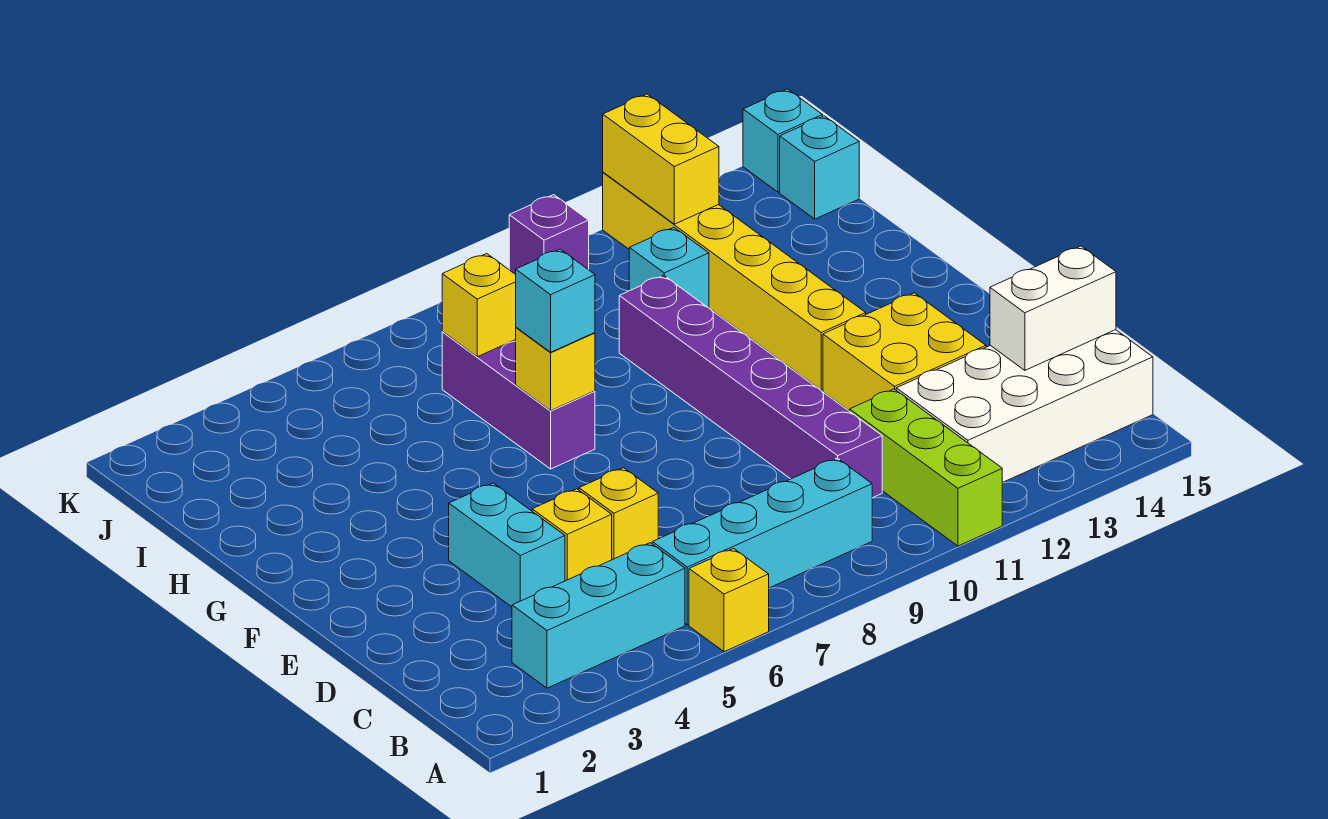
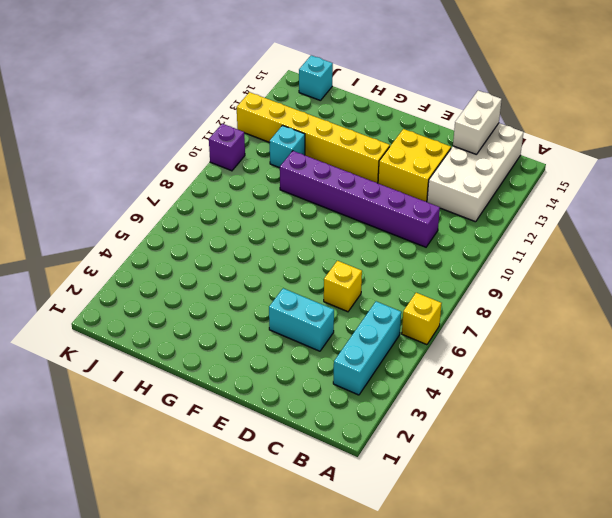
none -> lime brick A11:C11 level 1
none -> cyan brick B6:B9 level 1
none -> yellow brick D5 level 1

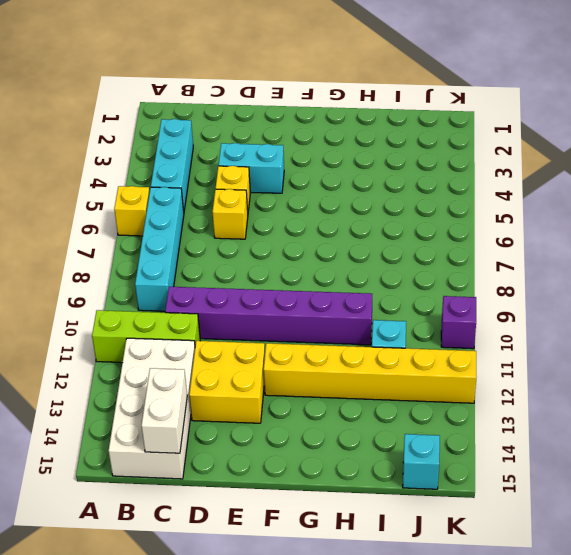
none -> purple brick G7:I7 level 1
none -> cyan brick K15 level 1
none -> yellow brick G7 level 2

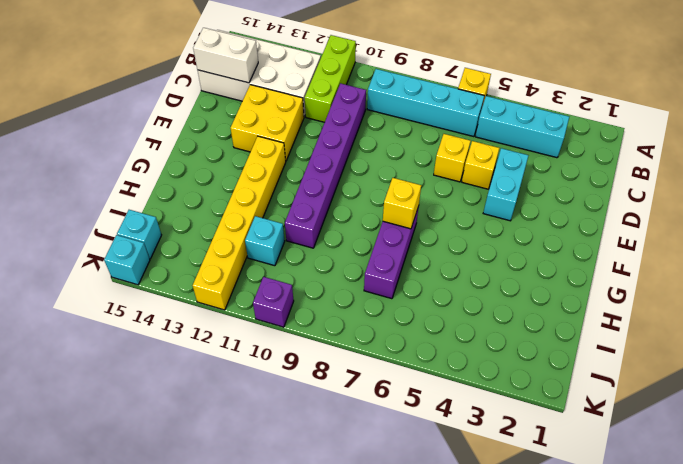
none -> yellow brick I7 level 2
none -> yellow brick J12:K12 level 2
none -> cyan brick G7 level 3

